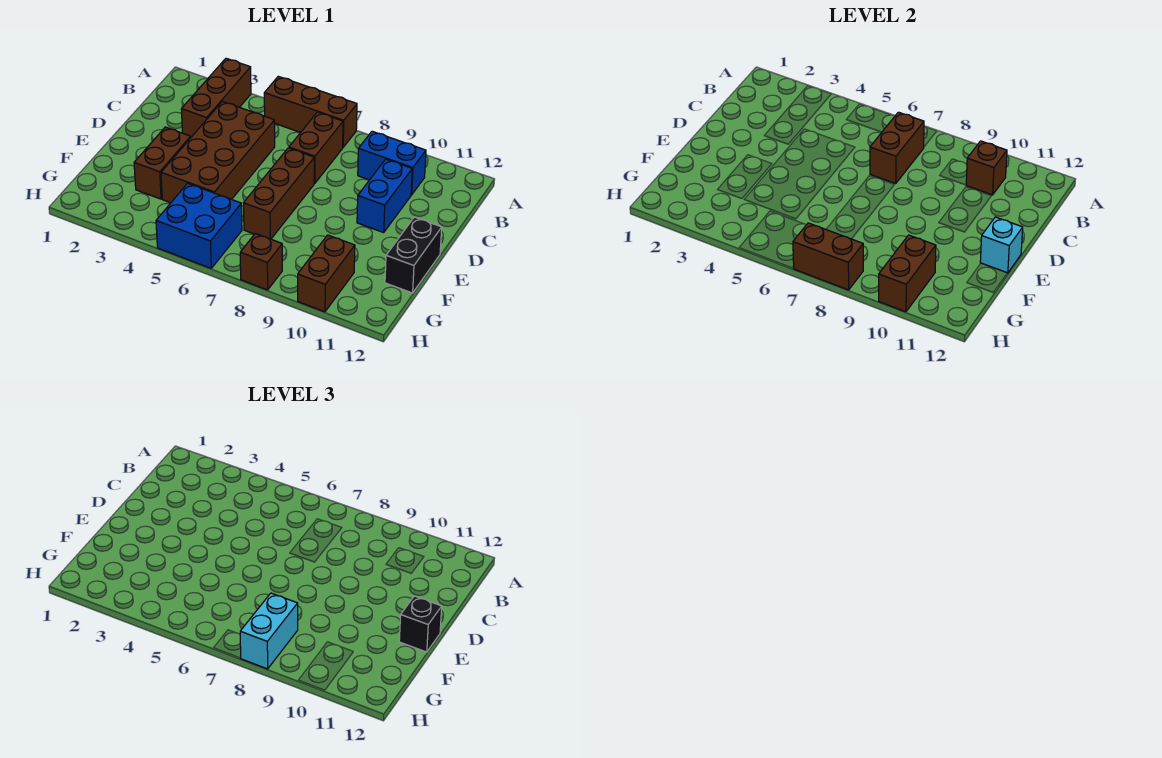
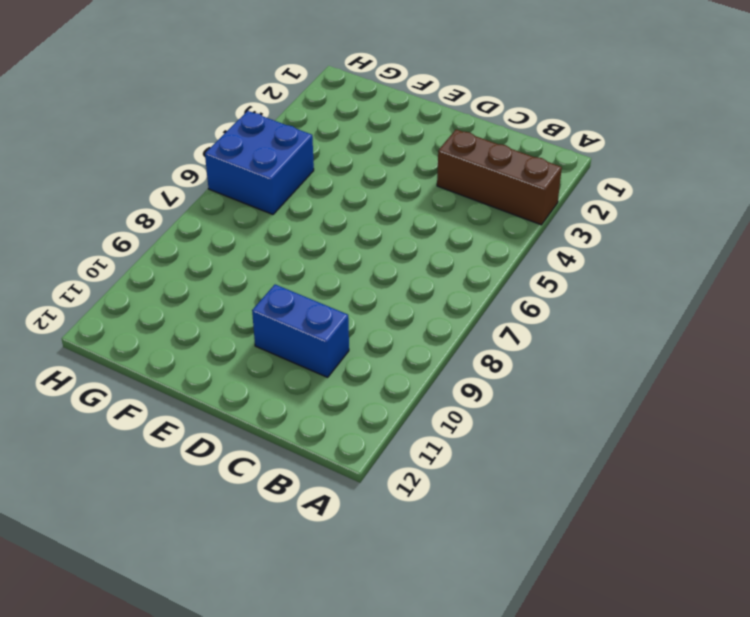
none -> brown brick A5:A7 level 1
none -> brown brick B7:C7 level 1
none -> blue brick B9:B10 level 1

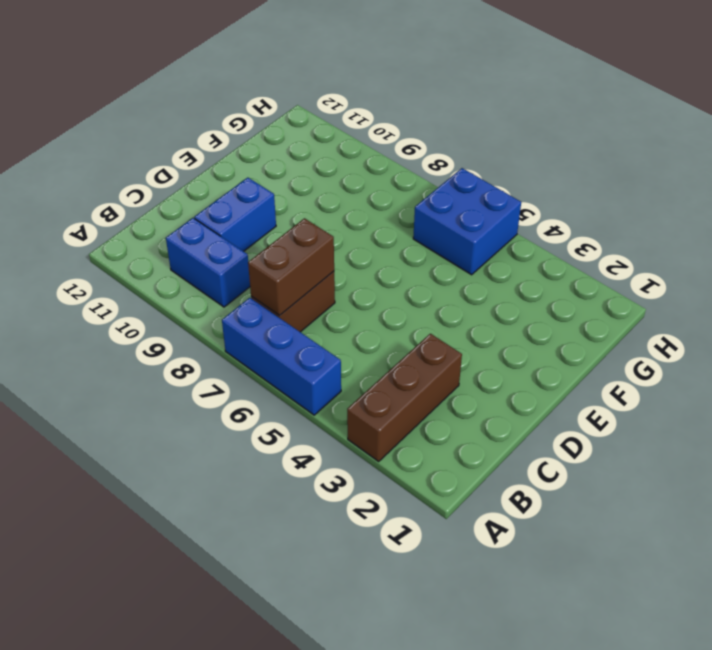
blue brick A5:A7 level 1 -> brown brick A5:A7 level 1
none -> brown brick C4:F5 level 1
none -> brown brick D7:F7 level 1
none -> brown brick E3:F3 level 1

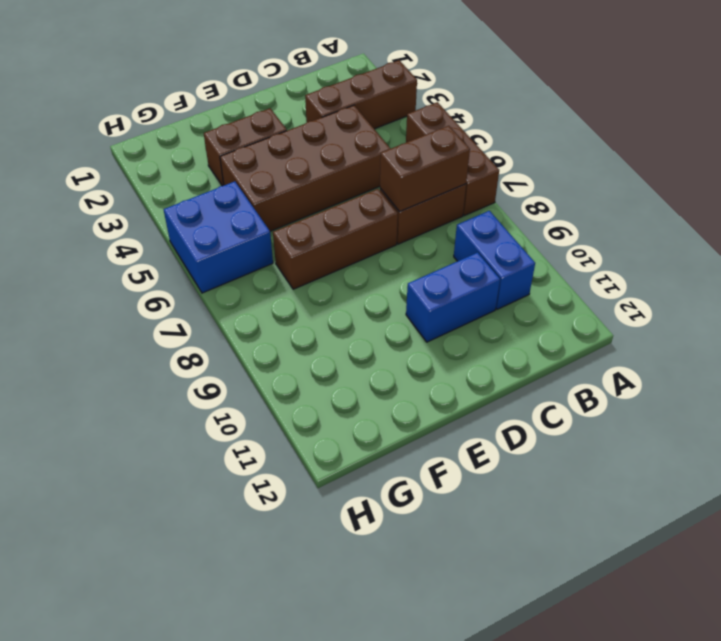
none -> black brick E12:F12 level 1
none -> brown brick G10:H10 level 1
none -> brown brick H8 level 1

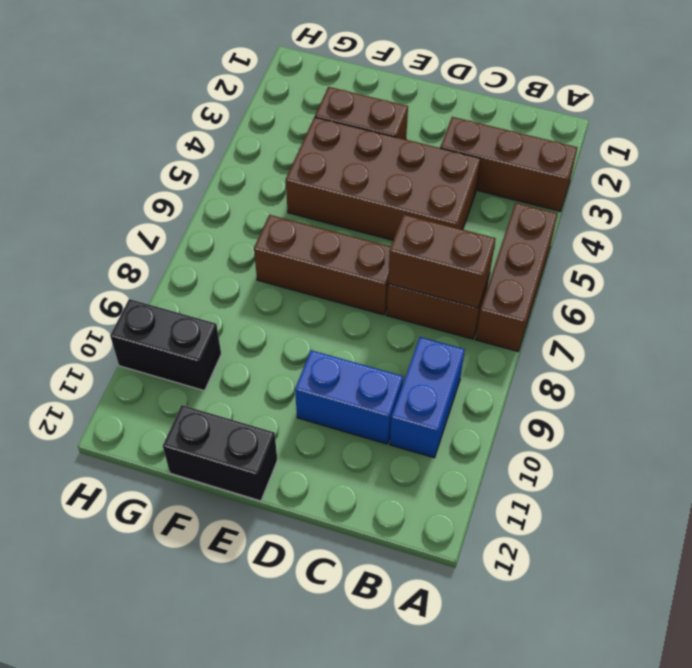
black brick G10:H10 level 1 -> brown brick G10:H10 level 1
none -> blue brick G5:H6 level 1
none -> brown brick H8 level 1
none -> brown brick B10 level 2

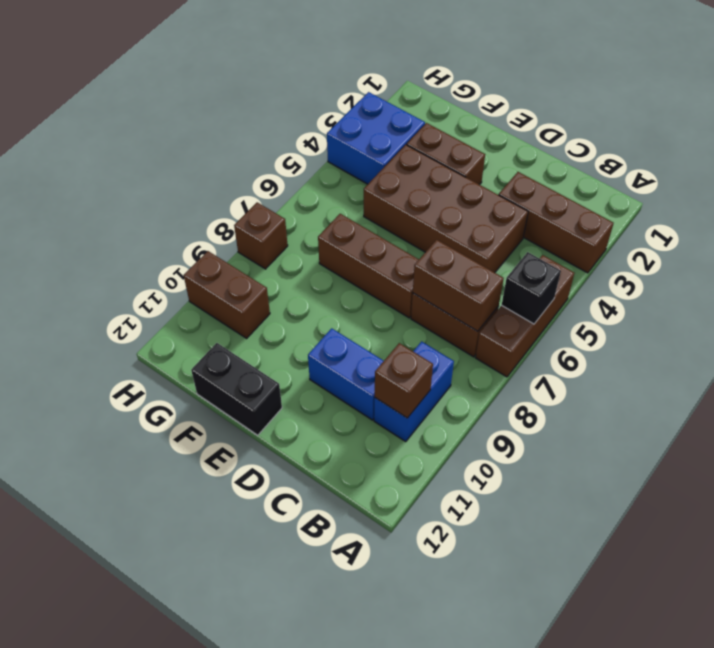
black brick A6 level 2 -> black brick E12 level 3
blue brick G3:H4 level 1 -> blue brick G5:H6 level 1
none -> cyan brick E12 level 2
none -> brown brick G10:H10 level 2
none -> brown brick H7:H8 level 2

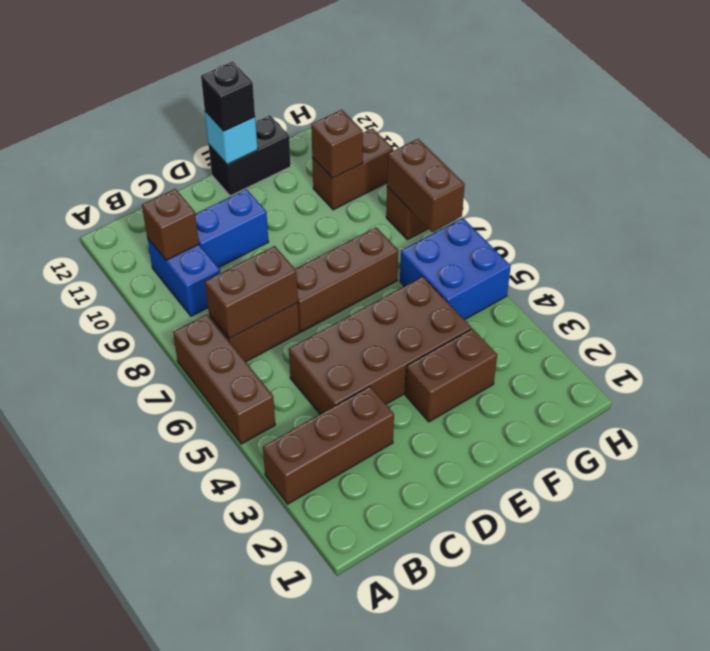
brown brick G10 level 2 -> brown brick G10:H10 level 2
none -> cyan brick G8:H8 level 3

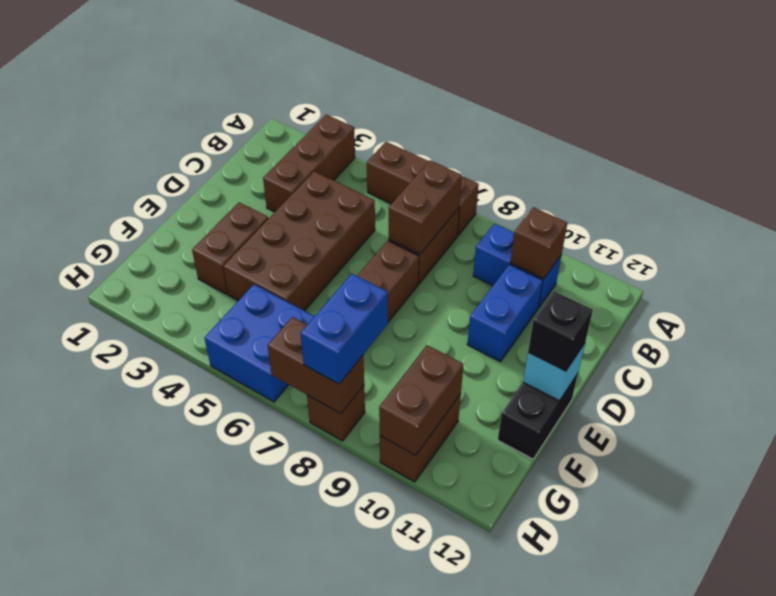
blue brick G8:H8 level 3 -> cyan brick G8:H8 level 3

